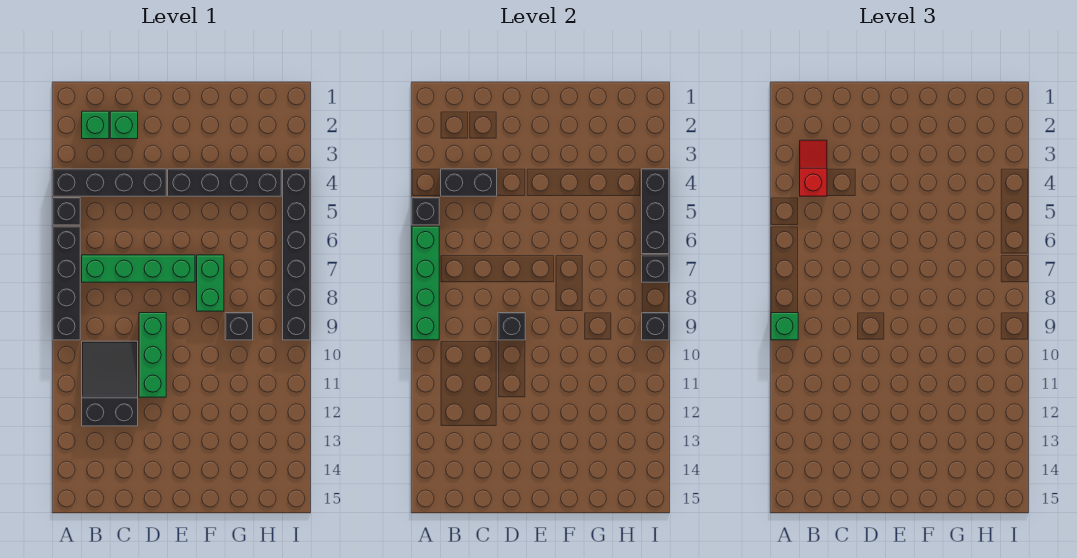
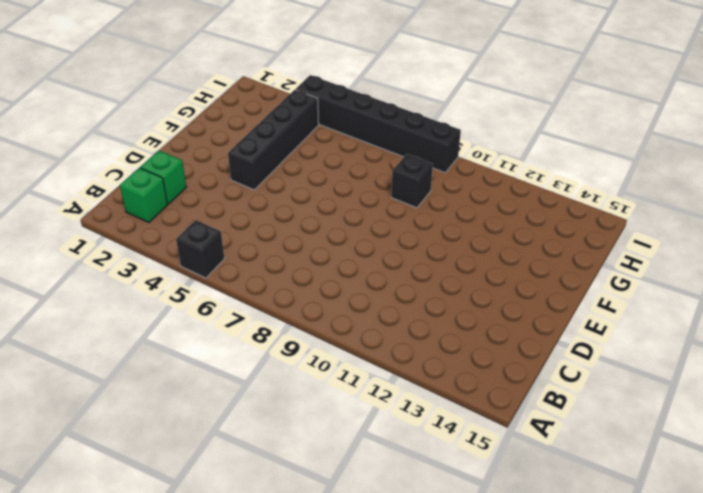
none -> black brick A4:D4 level 1
none -> black brick A6:A9 level 1
none -> green brick B7:E7 level 1

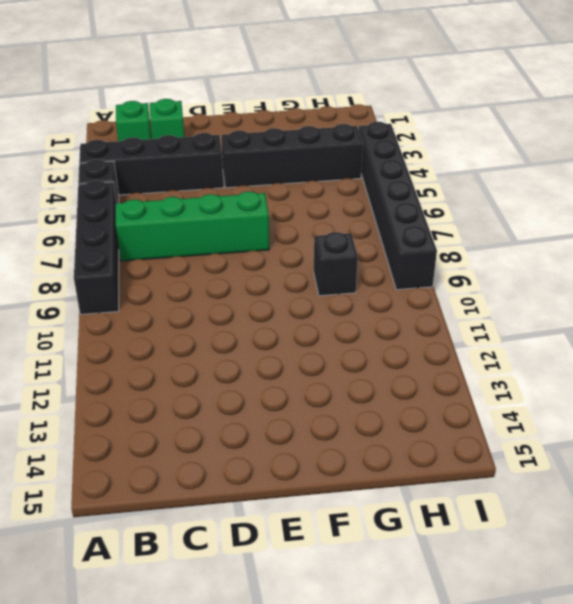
none -> black slope B10:C12 level 1 top 12
none -> green brick D9:D11 level 1
none -> green brick F7:F8 level 1

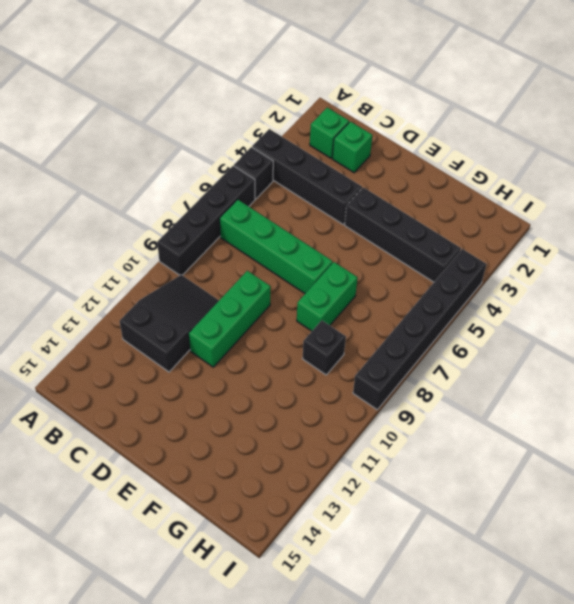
none -> black brick A5 level 2
none -> green brick A6:A9 level 2
none -> black brick B4:C4 level 2

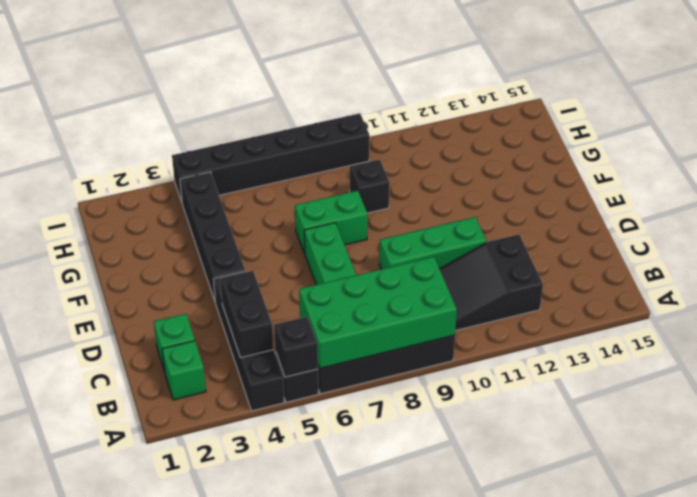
green brick A6:B9 level 2 -> green brick A6:A9 level 2
none -> black brick D9 level 2
none -> black brick I4:I6 level 2
none -> black brick I7 level 2

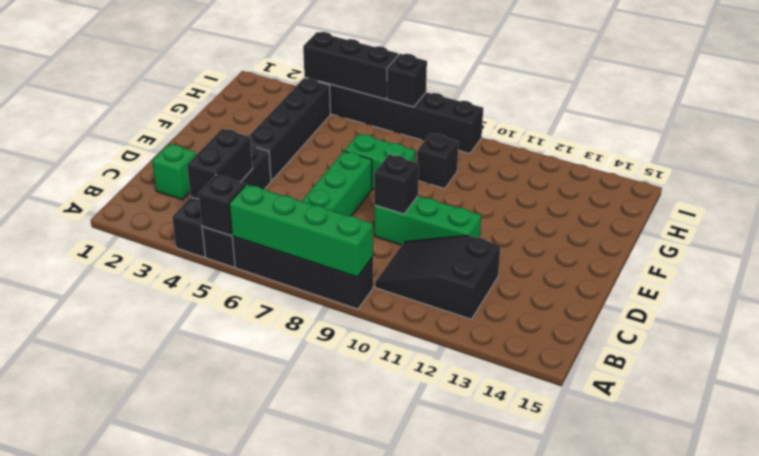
none -> green brick B2 level 1
none -> black brick I9 level 2
none -> green brick A9 level 3

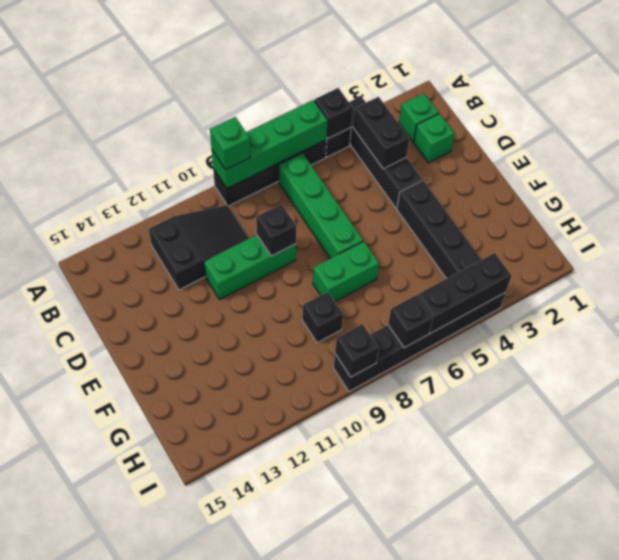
none -> red slope B3:B4 level 3 top 4

